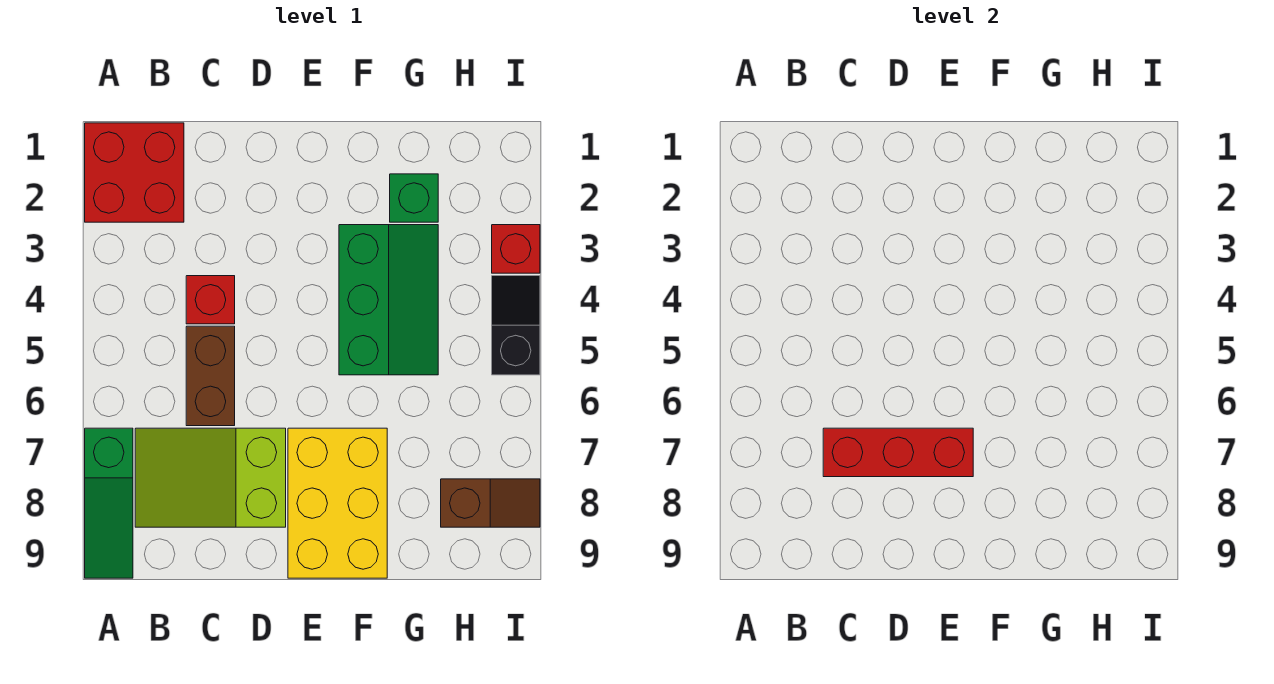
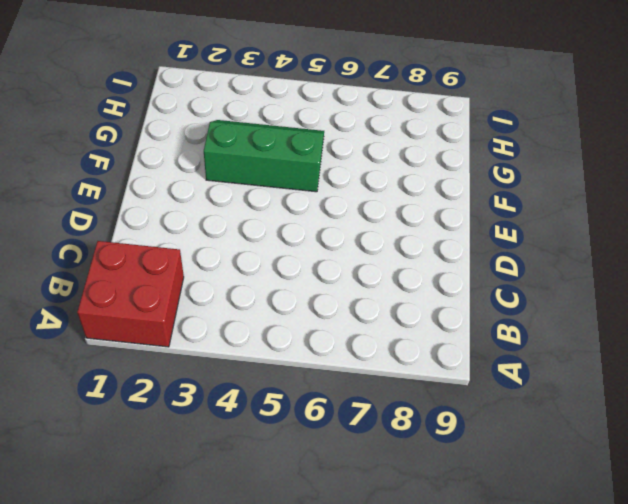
none -> green slope A7:A9 level 1 top 7
none -> lime slope B7:D8 level 1 top D
none -> red brick C4 level 1

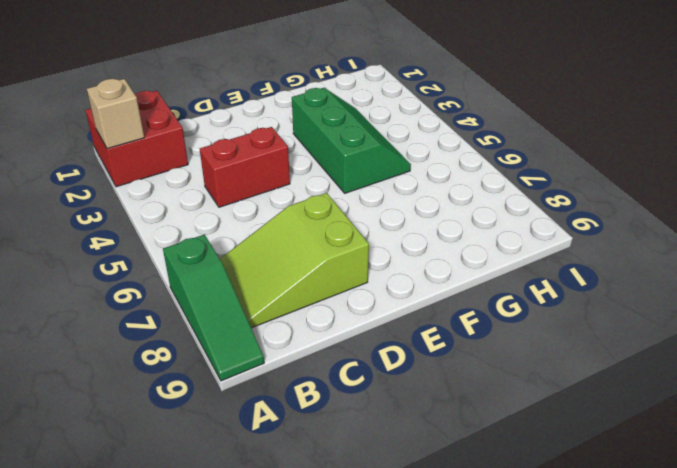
tan brick A2 level 2 -> none
red brick C4:D4 level 1 -> red brick C4 level 1
none -> brown brick C5:C6 level 1
none -> yellow brick E7:F9 level 1
none -> green brick G2 level 1

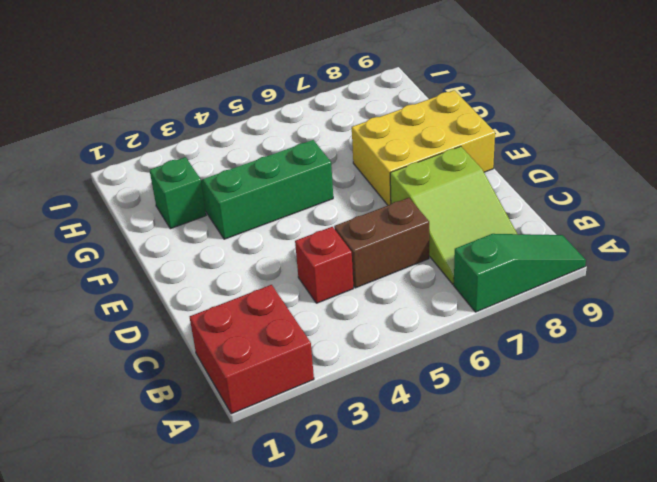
none -> brown slope H8:I8 level 1 top H
none -> red brick I3 level 1
none -> black slope I4:I5 level 1 top 5

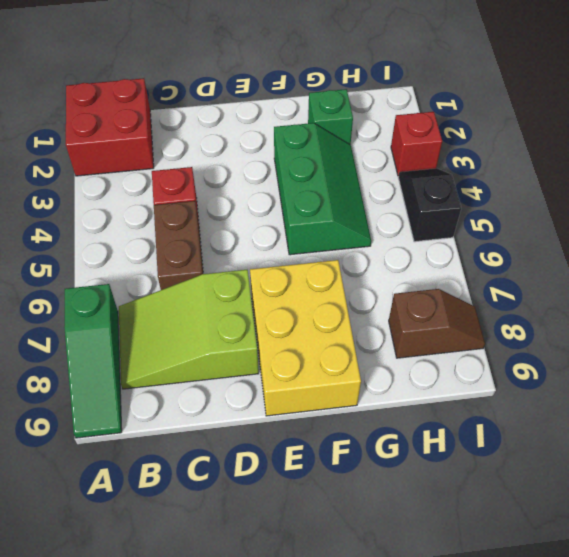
none -> red brick C7:E7 level 2

